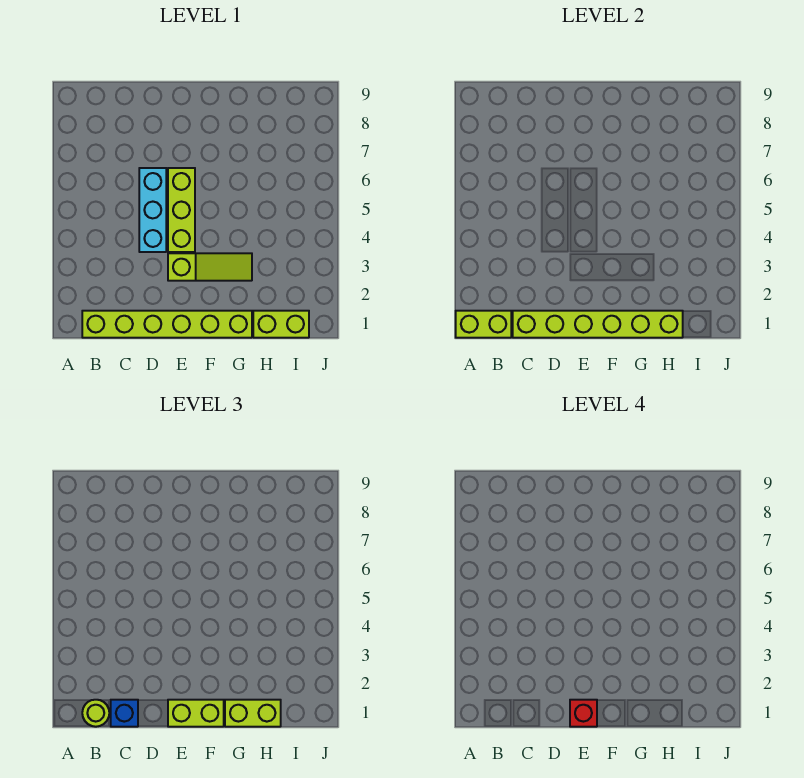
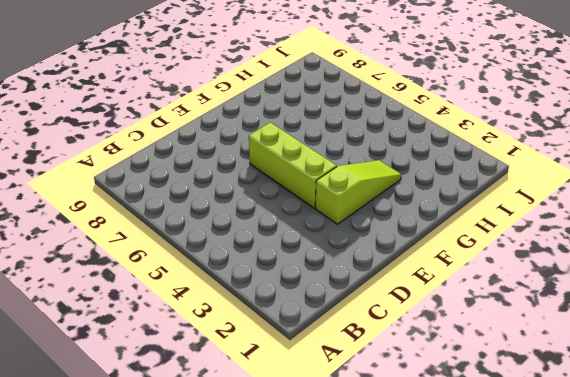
none -> lime brick B1:G1 level 1
none -> cyan brick D4:D6 level 1
none -> lime brick H1:I1 level 1

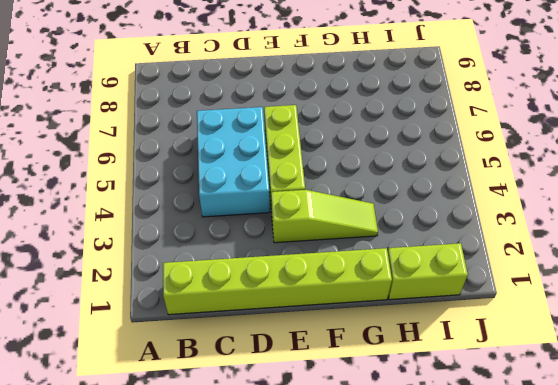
cyan brick C4:D6 level 1 -> cyan brick D4:D6 level 1
none -> lime brick A1:B1 level 2
none -> lime brick C1:H1 level 2
none -> lime round brick B1 level 3

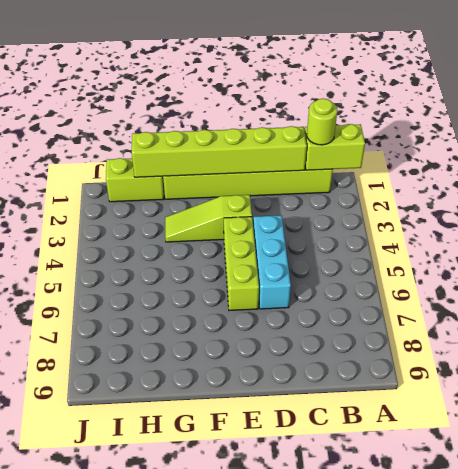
none -> blue brick C1 level 3
none -> lime brick E1:F1 level 3
none -> lime brick G1:H1 level 3

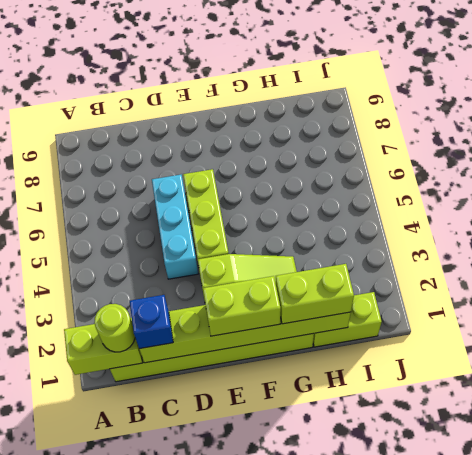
none -> red brick E1 level 4

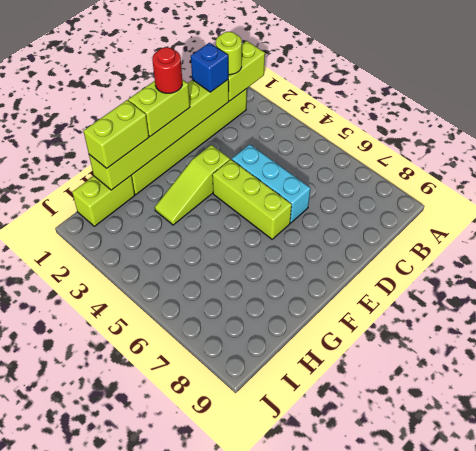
red round brick E1 level 4 -> red brick E1 level 4

